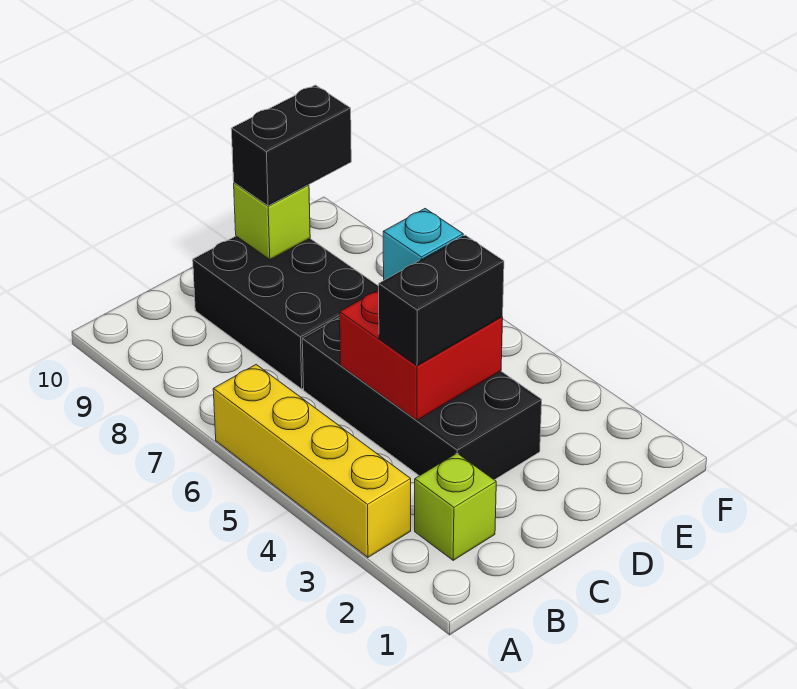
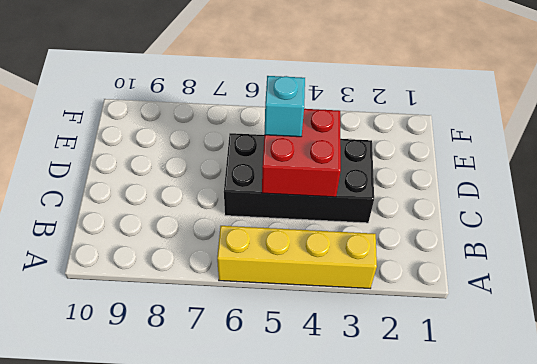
none -> lime brick B2 level 1
none -> black brick C7:D9 level 1

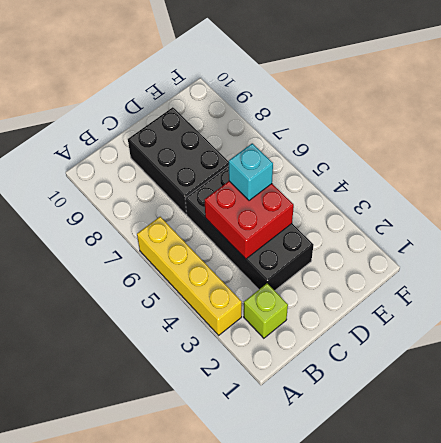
none -> lime brick D9 level 2
none -> black brick C4:D4 level 3

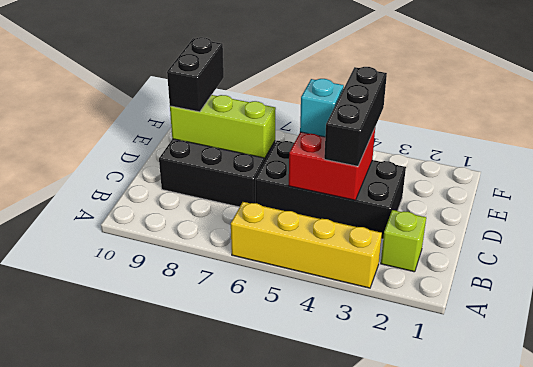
black brick C4:E4 level 3 -> black brick C4:D4 level 3
lime brick D7:D9 level 2 -> lime brick D9 level 2

